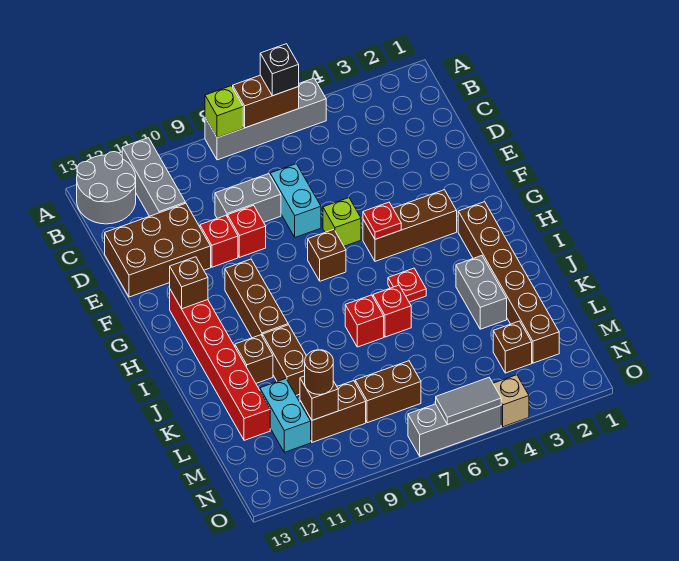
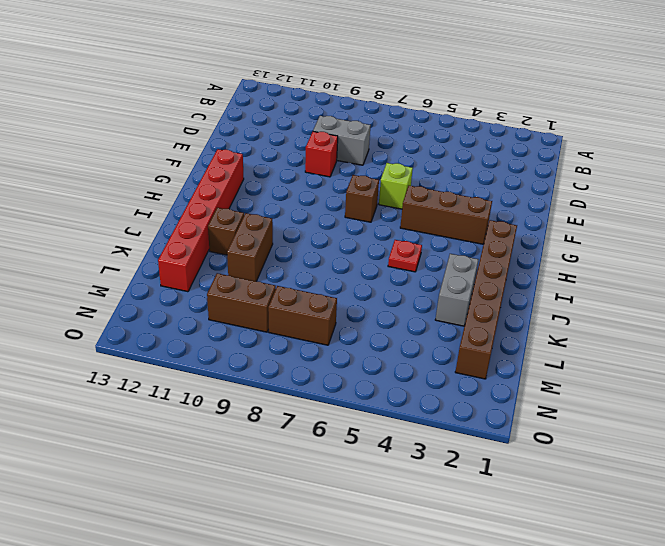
none -> grey brick A5:A8 level 1
none -> grey brick A11:C11 level 1
none -> grey round brick A12:B13 level 1
none -> cyan brick D7:E7 level 1

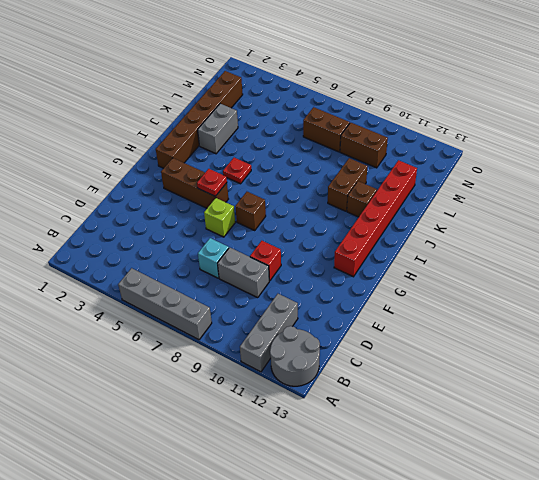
cyan brick D7 level 1 -> cyan brick D7:E7 level 1
none -> brown brick D11:E13 level 1
none -> red brick E10 level 1
none -> brown brick G10:I10 level 1
none -> red brick J6 level 1

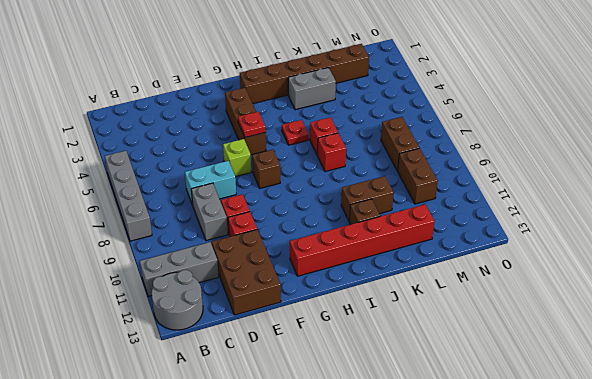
none -> brown brick G10:I10 level 1
none -> cyan brick L11:M11 level 1
none -> brown brick M3 level 1
none -> tan brick O4 level 1

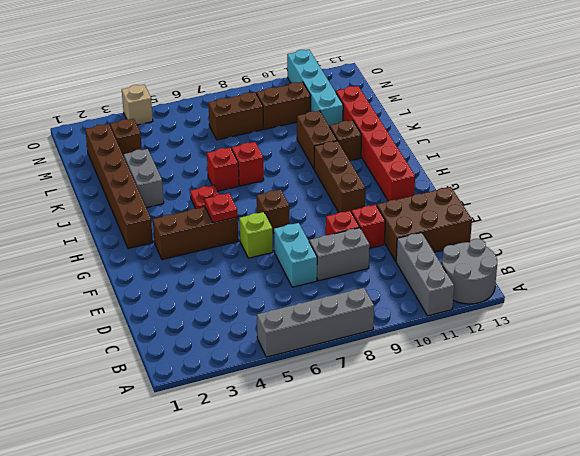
cyan brick L11:O11 level 1 -> cyan brick L11:M11 level 1
none -> grey brick O5:O7 level 1
none -> brown brick A6:A7 level 2
none -> lime brick A8 level 2
none -> brown brick G12 level 2

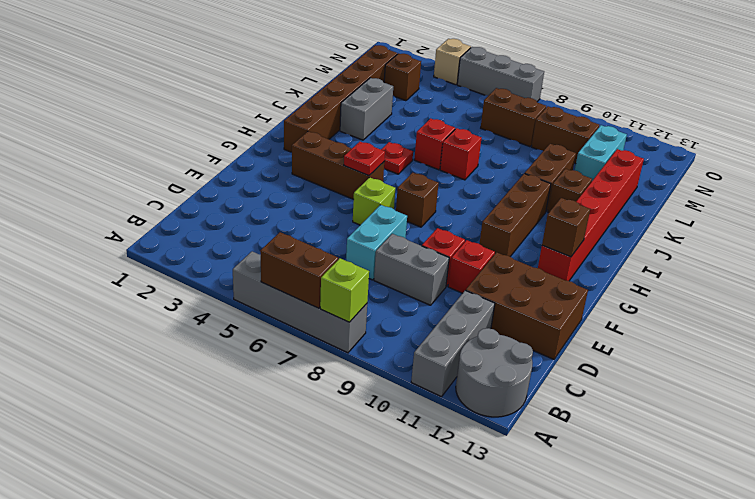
none -> brown brick M10 level 2
none -> grey tile O5:O6 level 2
none -> black brick A6 level 3
none -> brown round brick M10 level 3

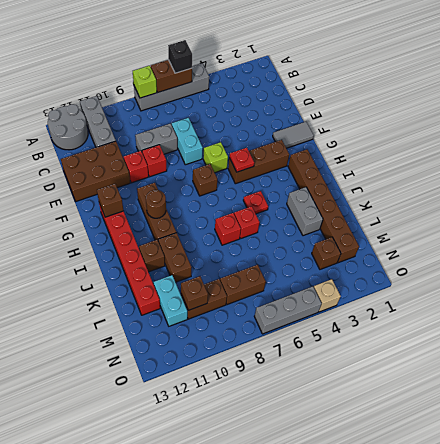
grey tile F1:F2 level 1 -> grey tile O5:O6 level 2
brown round brick H10 level 2 -> brown round brick M10 level 3

